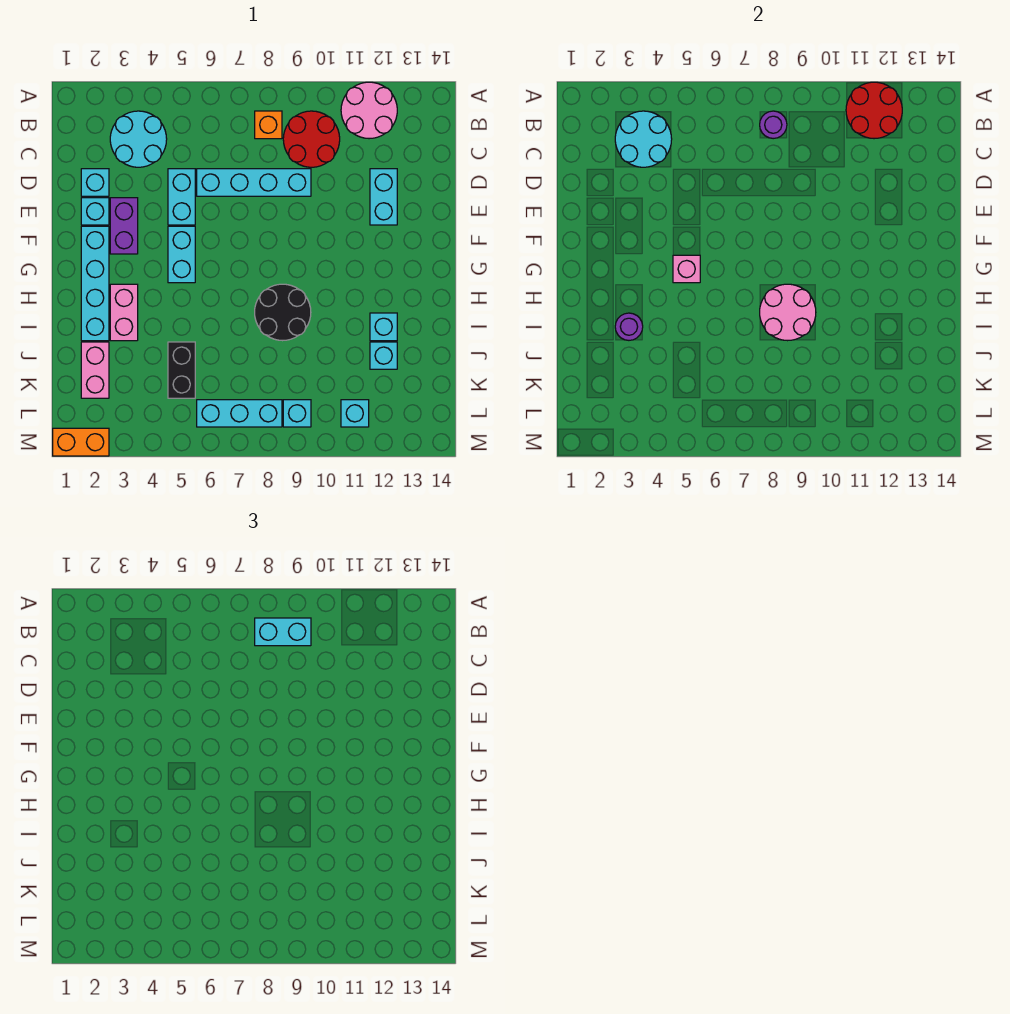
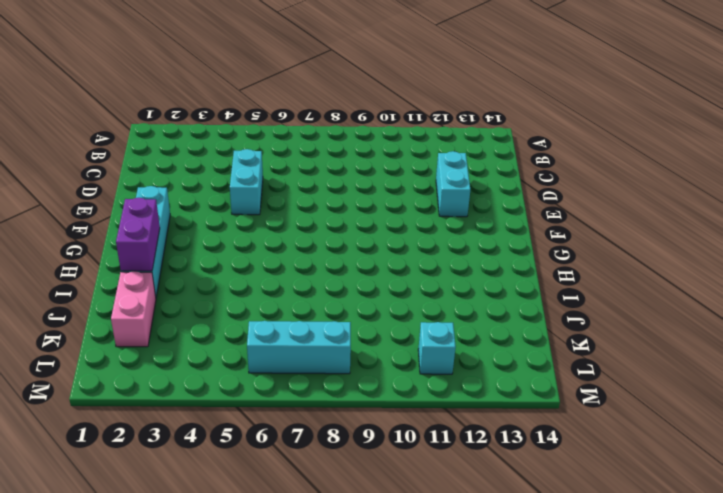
purple brick H2:I2 level 2 -> purple brick E3:F3 level 1
none -> pink round brick A11:B12 level 1
none -> cyan round brick B3:C4 level 1
none -> orange brick B8 level 1

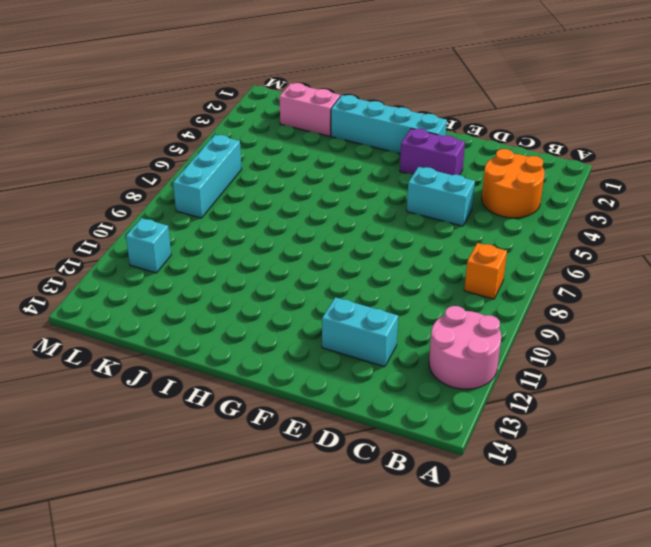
orange round brick B3:C4 level 1 -> cyan round brick B3:C4 level 1
none -> red round brick B9:C10 level 1
none -> cyan brick D2 level 1
none -> cyan brick D6:D9 level 1

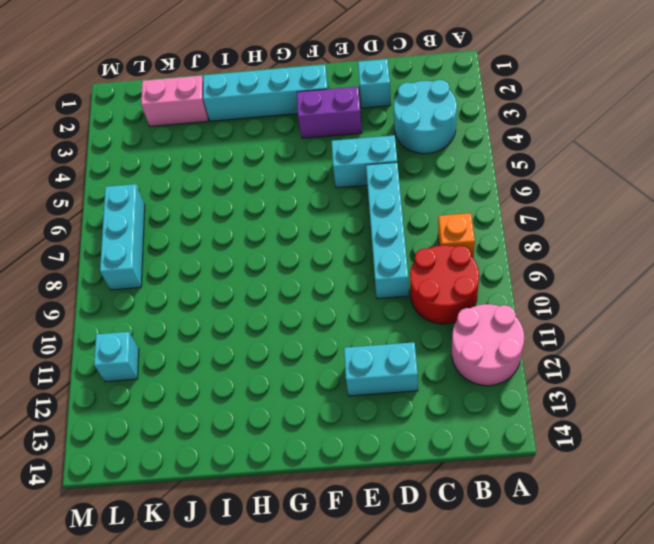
none -> cyan brick E2 level 1
none -> cyan brick F5:G5 level 1
none -> pink brick H3:I3 level 1

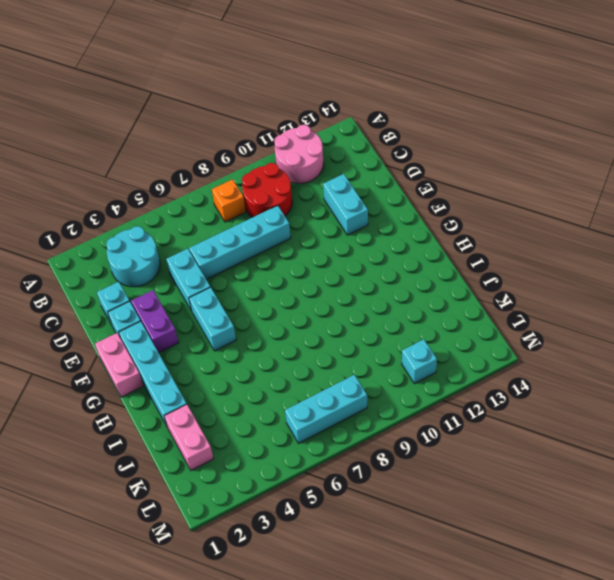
pink brick F1:G1 level 1 -> pink brick H3:I3 level 1
none -> black round brick H8:I9 level 1
none -> cyan brick I12 level 1
none -> black brick J5:K5 level 1

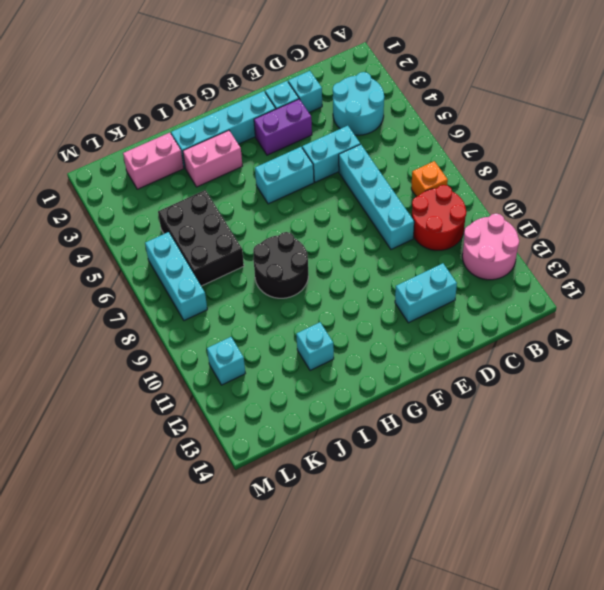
black brick J5:K7 level 1 -> black brick J5:K5 level 1
none -> cyan brick J12 level 1
none -> cyan brick L9 level 1
none -> orange brick M1:M2 level 1

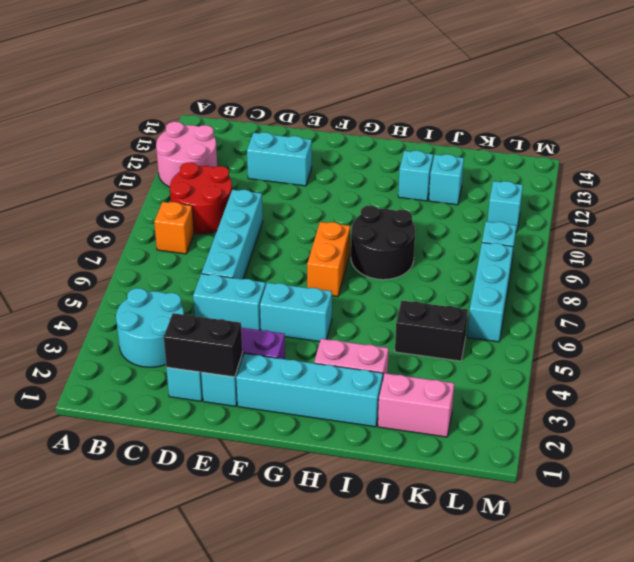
black brick D2:E2 level 2 -> none
orange brick G7:G8 level 1 -> orange brick M1:M2 level 1
none -> red round brick A11:B12 level 2
none -> cyan round brick B3:C4 level 2
none -> purple round brick B8 level 2

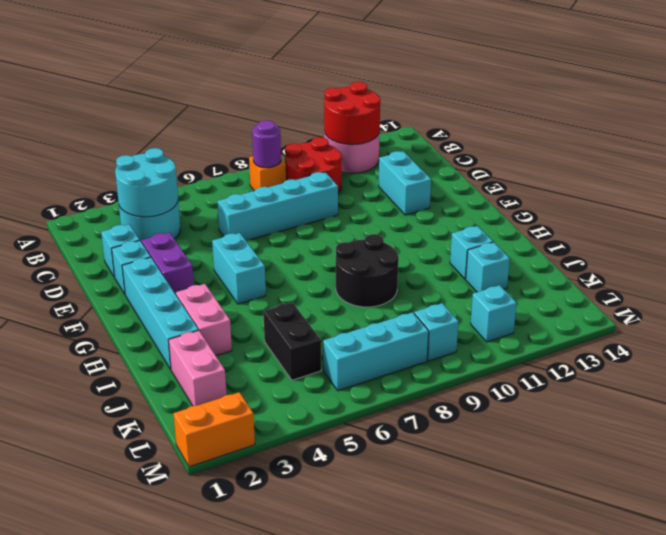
none -> cyan brick D5:E5 level 1
none -> pink brick G5 level 2
none -> pink round brick H8:I9 level 2

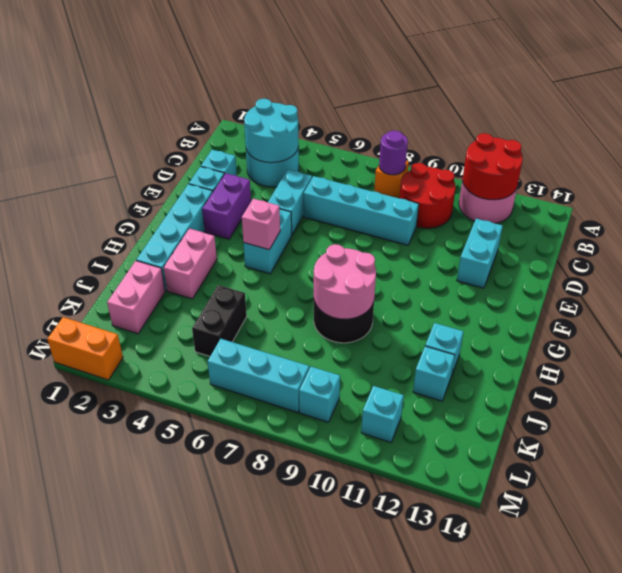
none -> purple round brick I3 level 2
none -> cyan brick B8:B9 level 3

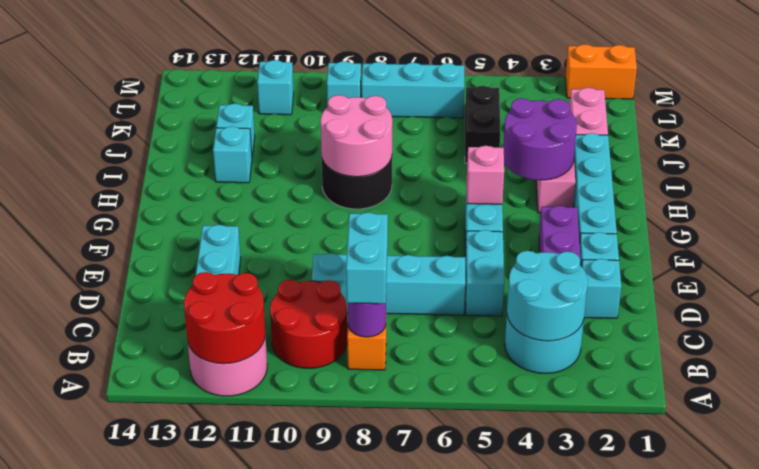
cyan brick B8:C8 level 3 -> cyan brick B8:B9 level 3
purple round brick H3:I4 level 2 -> purple round brick I3 level 2

